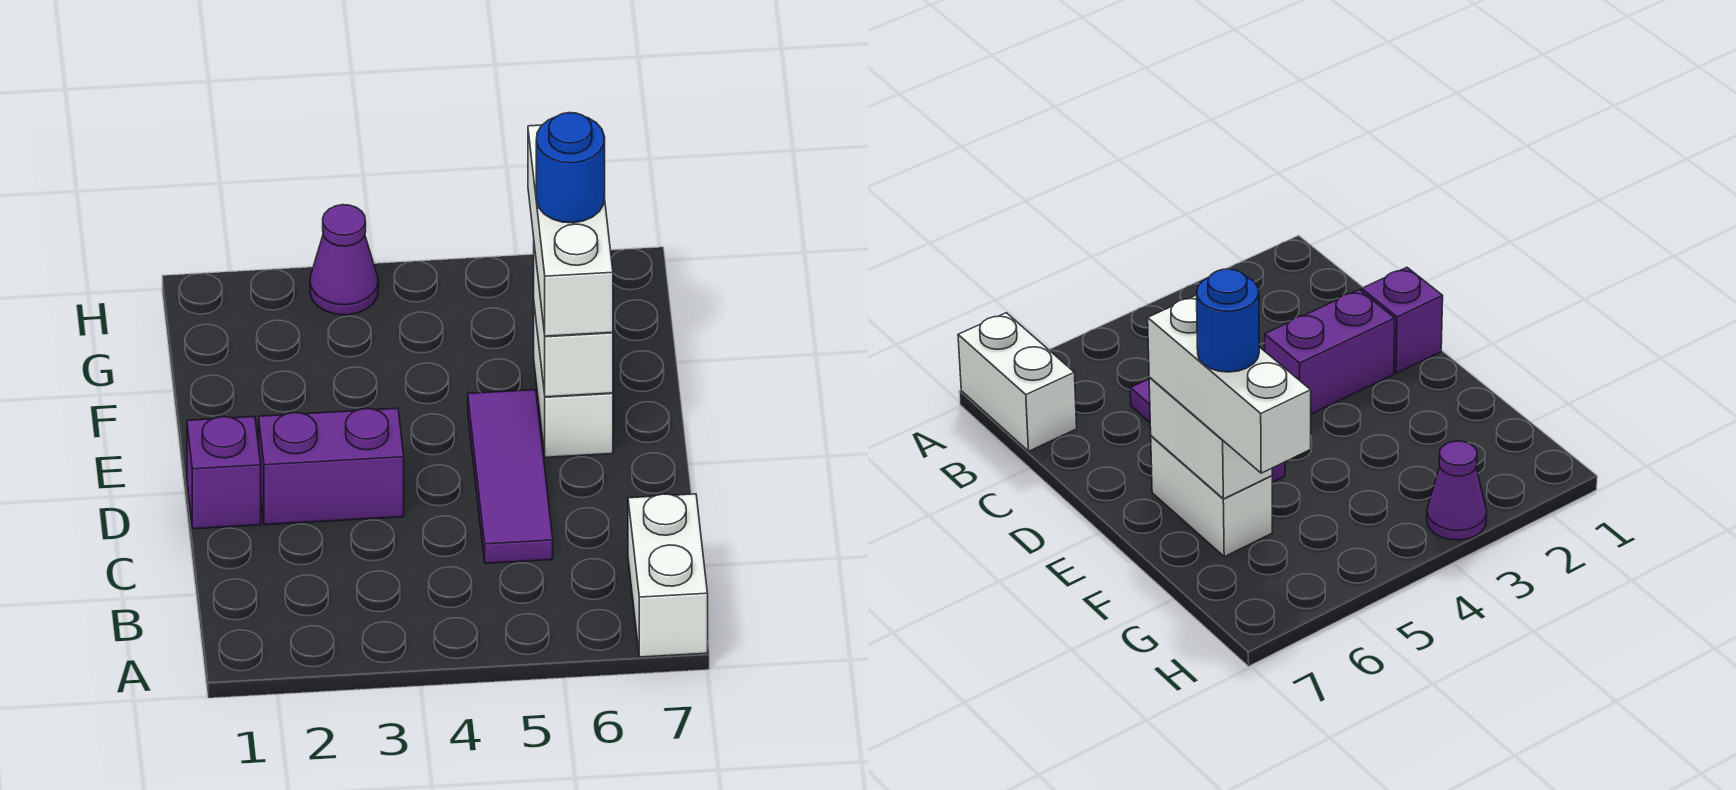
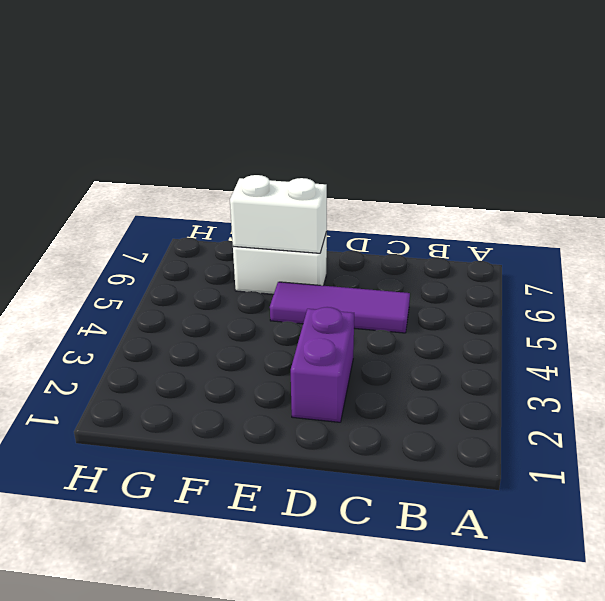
none -> white brick A7:B7 level 1
none -> purple brick D1 level 1

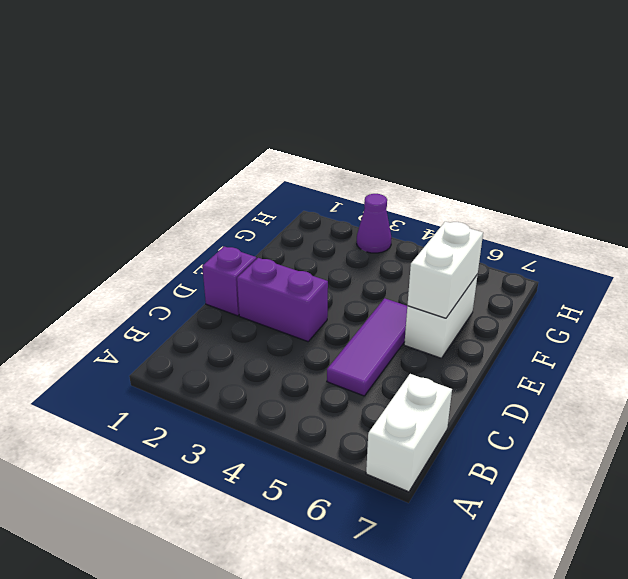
none -> white brick E6:G6 level 3
none -> blue round brick F6 level 4

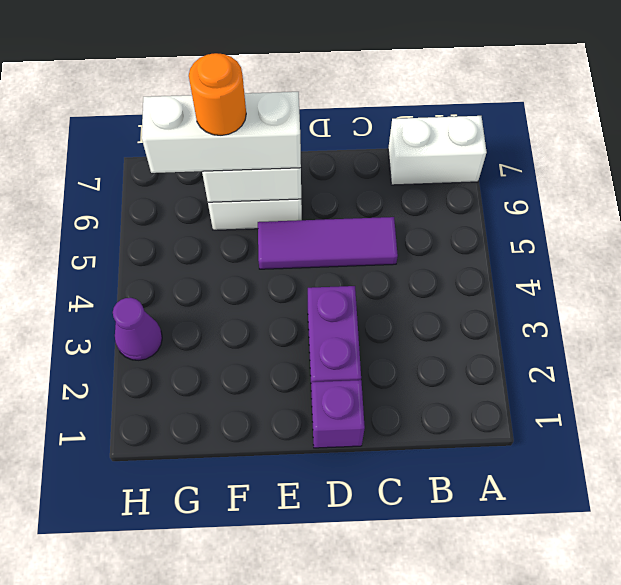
orange round brick F6 level 4 -> blue round brick F6 level 4

